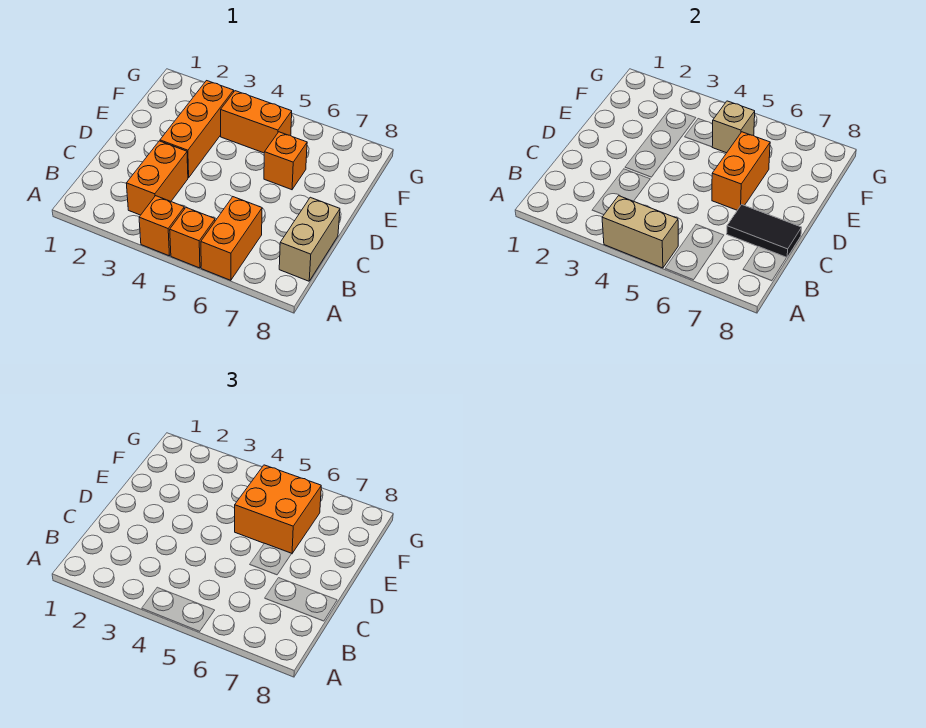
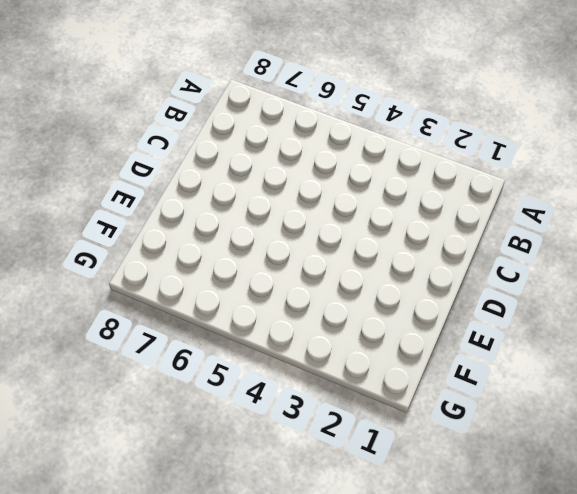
none -> orange brick A4 level 1
none -> orange brick A5 level 1
none -> orange brick A6:B6 level 1

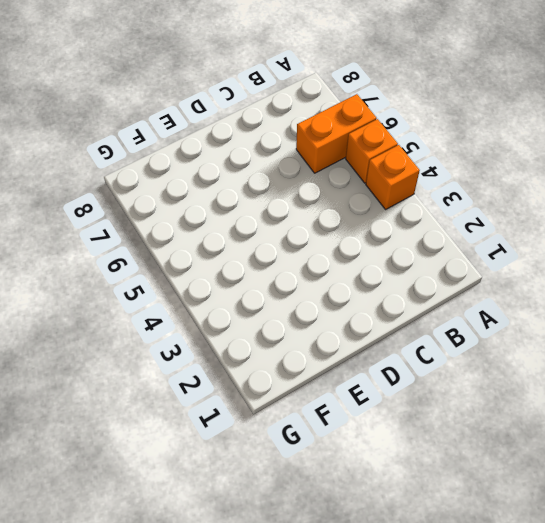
none -> orange brick B3:C3 level 1
none -> tan brick B8:C8 level 1
none -> orange brick D3:F3 level 1

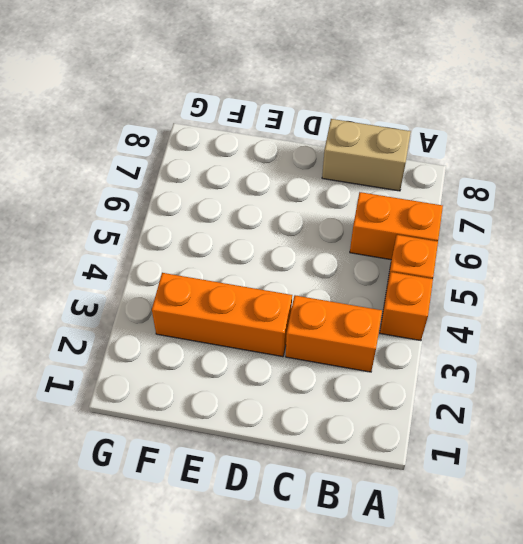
none -> orange brick E6 level 1
none -> orange brick F4:F5 level 1
none -> tan brick A4:A5 level 2

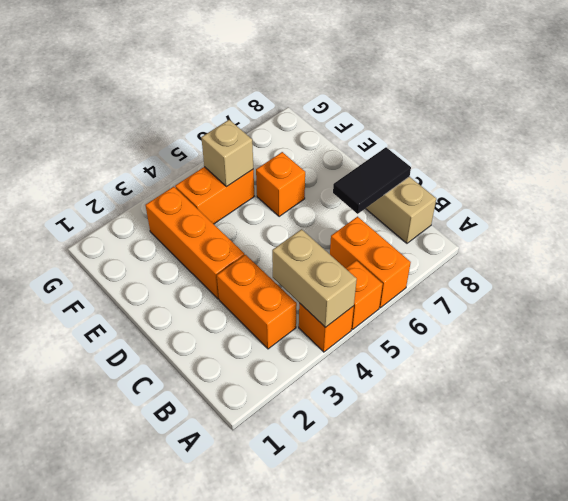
tan brick A4:B4 level 2 -> tan brick A4:A5 level 2
none -> orange brick D6:E6 level 2
none -> orange brick E5:F6 level 3

